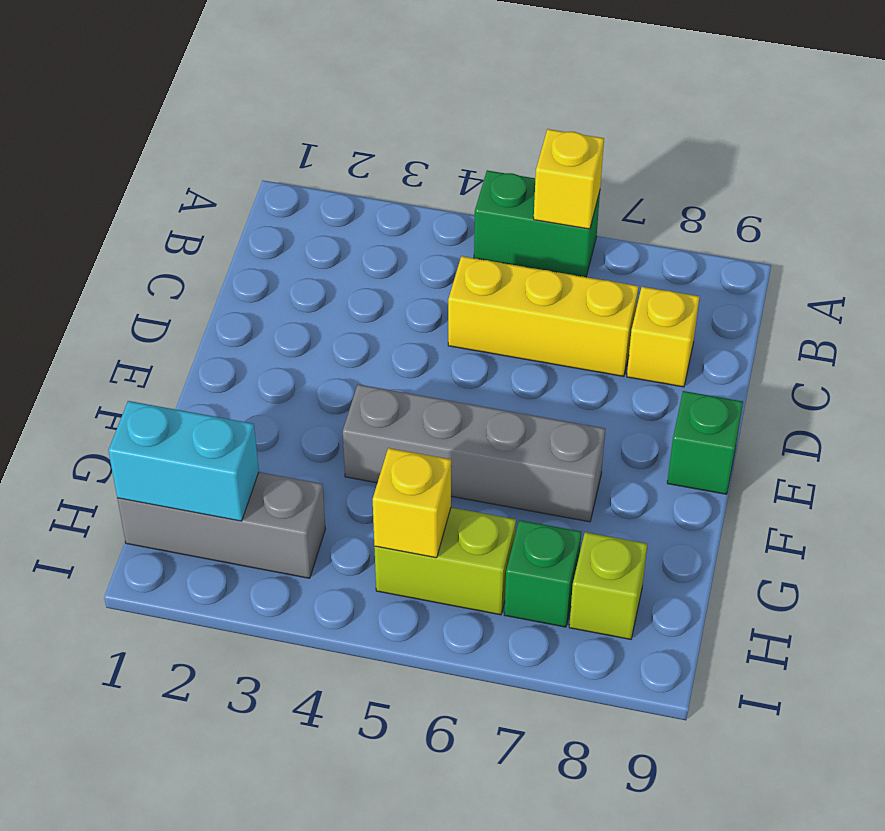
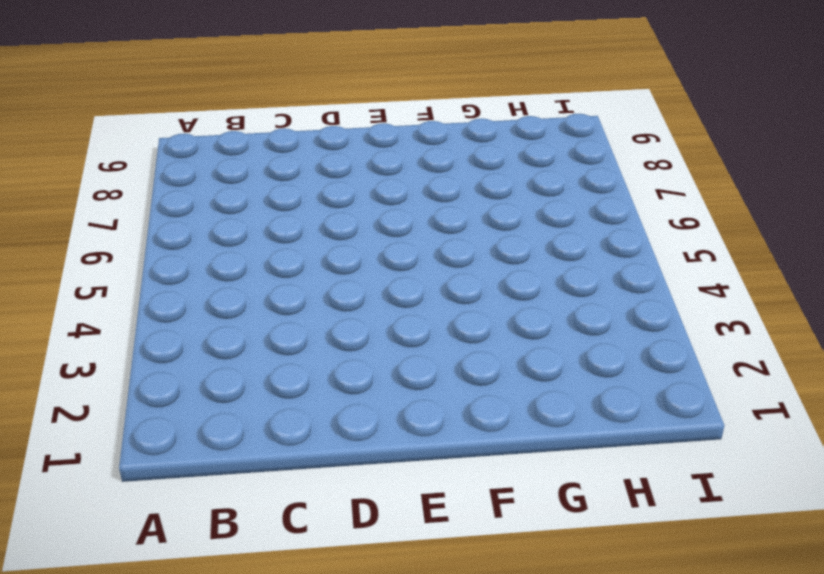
none -> green brick A5:A6 level 1
none -> yellow brick C5:C7 level 1
none -> yellow brick C8 level 1

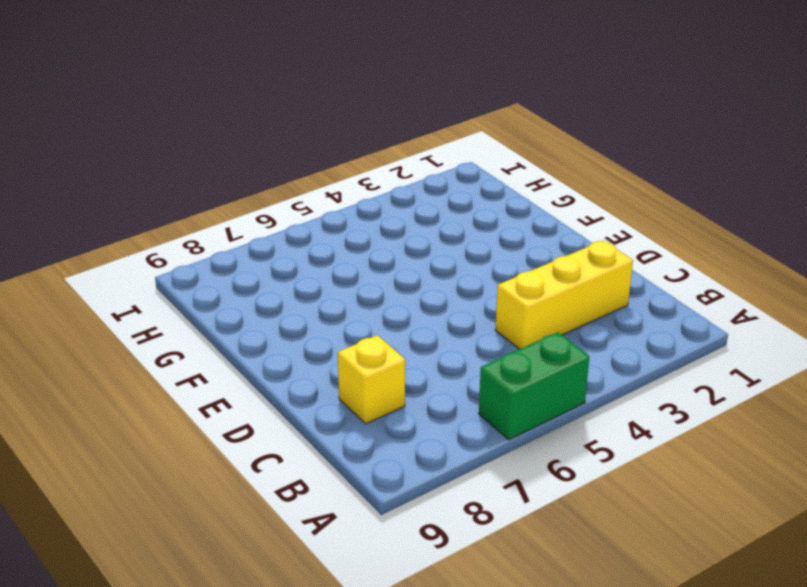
yellow brick C2:C4 level 1 -> yellow brick C5:C7 level 1
none -> green brick E9 level 1
none -> grey brick F4:F7 level 1
none -> grey brick H1:H3 level 1

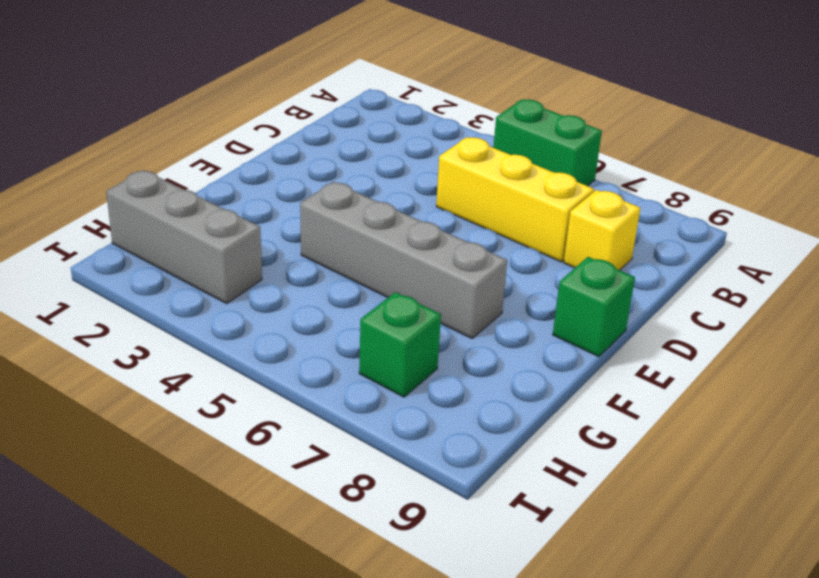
none -> lime brick H5:H6 level 1
none -> lime brick H8 level 1
none -> yellow brick A6 level 2

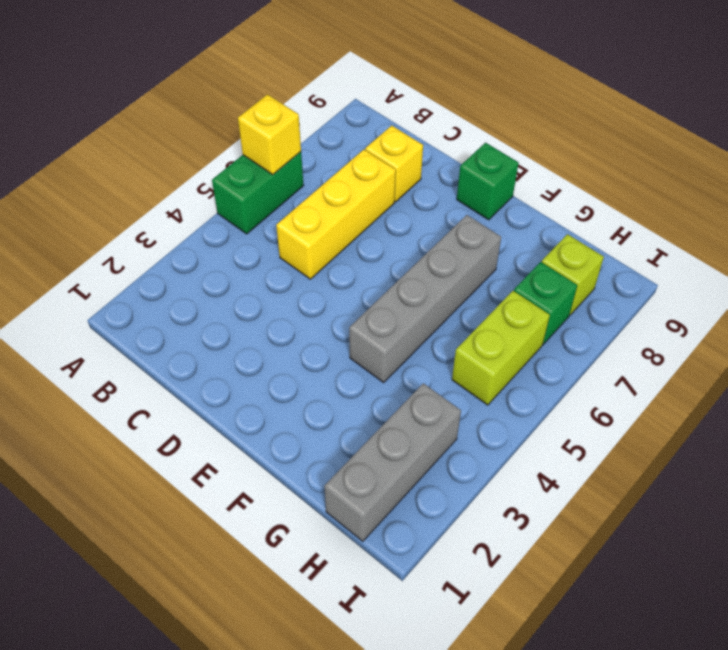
none -> cyan brick H1:H2 level 2
none -> yellow brick H5 level 2

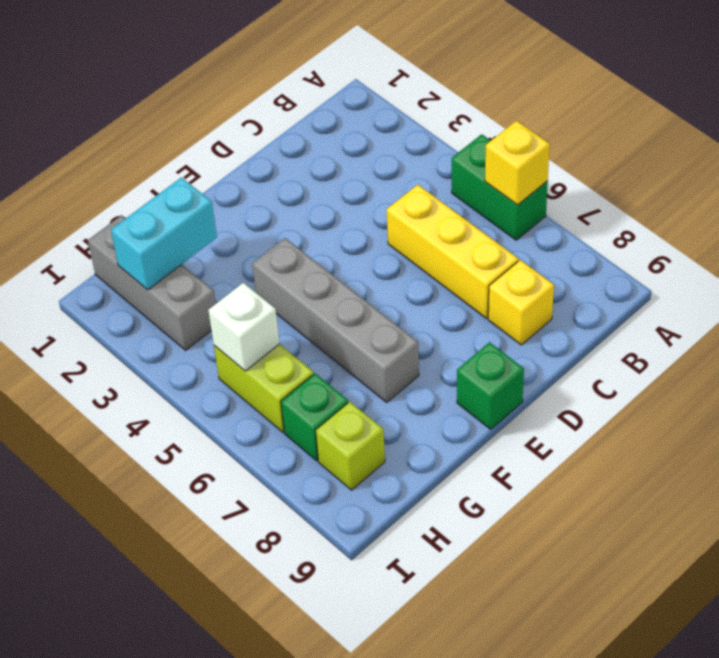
cyan brick G2:H2 level 2 -> cyan brick H1:H2 level 2
white brick H5 level 2 -> yellow brick H5 level 2

